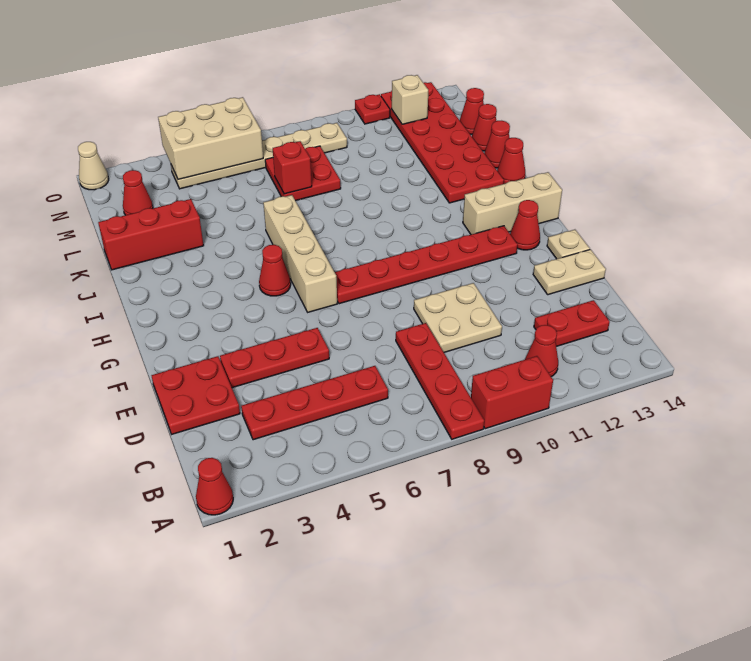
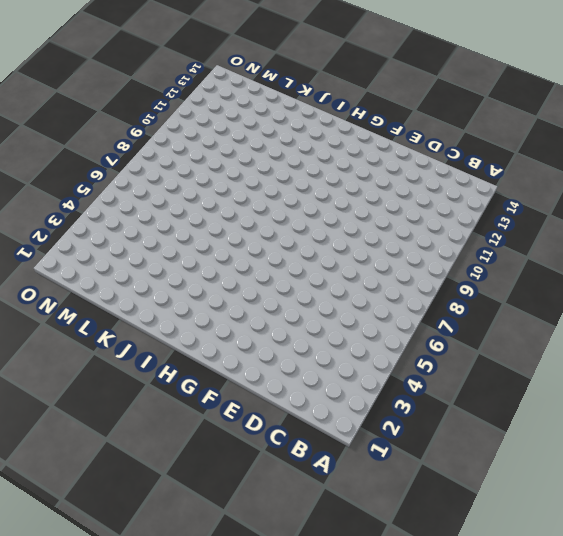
none -> red cone A1 level 1
none -> red plate A8:D8 level 1
none -> red brick A9:A10 level 1
none -> red cone B11 level 1

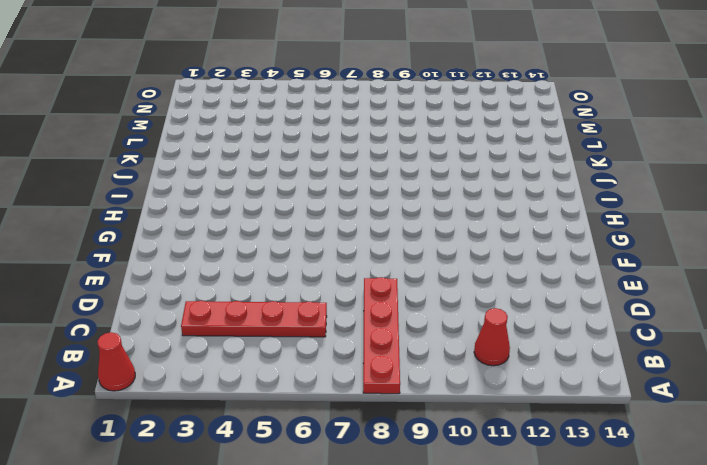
none -> red brick A9:A10 level 1
none -> red plate C12:C13 level 1
none -> red plate D1:E2 level 1
none -> tan plate D9:E10 level 1

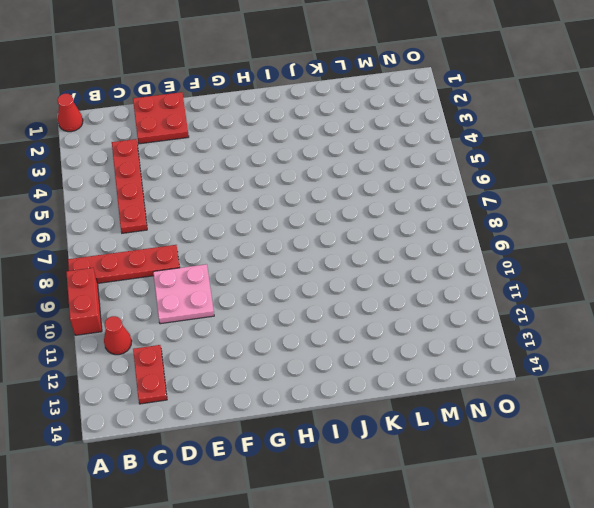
pink plate D9:E10 level 1 -> tan plate D9:E10 level 1
none -> red plate E3:E5 level 1
none -> tan plate E13:E14 level 1
none -> tan plate F14 level 1
none -> tan brick G6:J6 level 1

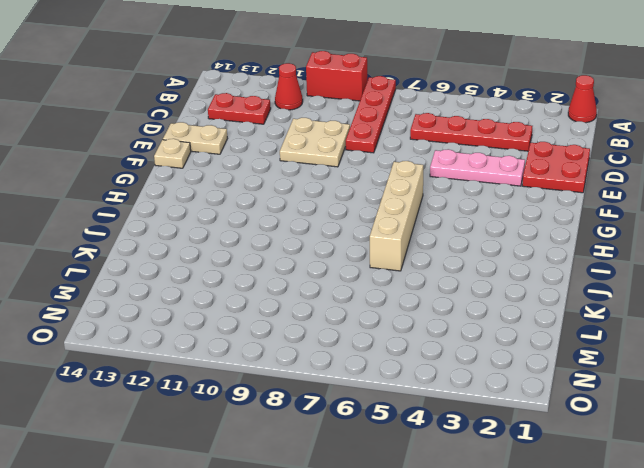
pink plate E3:E5 level 1 -> red plate E3:E5 level 1
none -> red plate G7:G12 level 1
none -> red cone G13 level 1
none -> red cone H5 level 1
none -> tan brick H12:H14 level 1

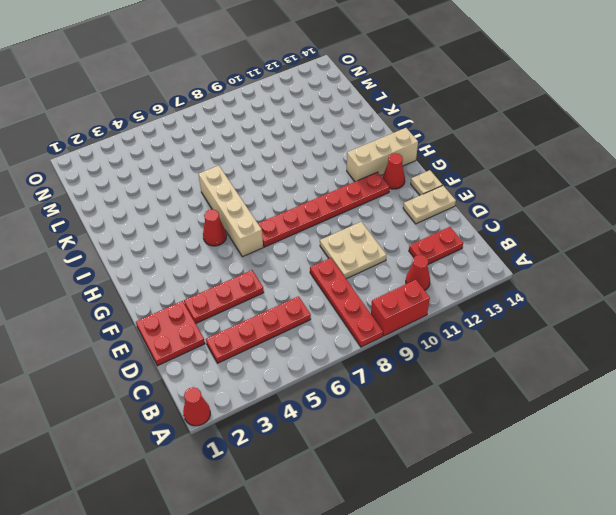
none -> red plate J12:O13 level 1
none -> red cone J14 level 1
none -> red brick K1:K3 level 1
none -> red cone K14 level 1

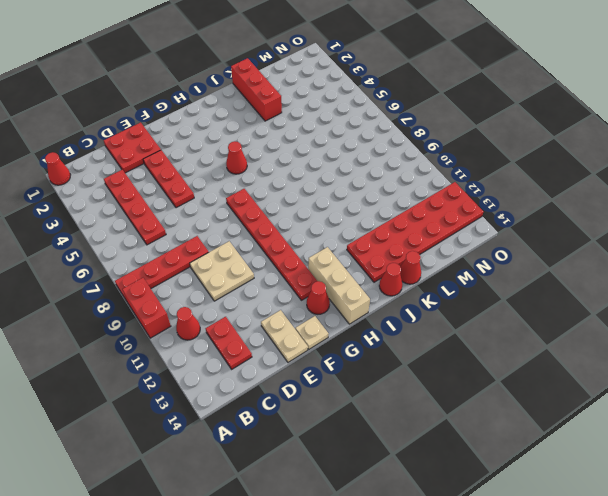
none -> tan brick G6:J6 level 1
none -> red plate L7:M8 level 1
none -> red cone L14 level 1
none -> red cone M2 level 1

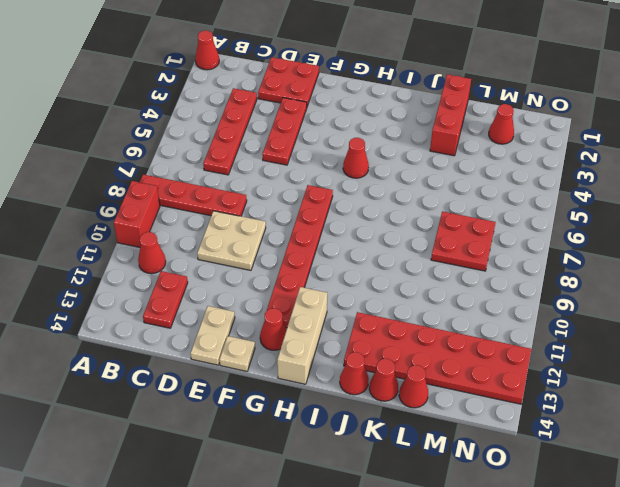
none -> tan brick G6:J6 level 1
none -> red cone M14 level 1
none -> tan plate N4:N9 level 1
none -> tan cone O1 level 1

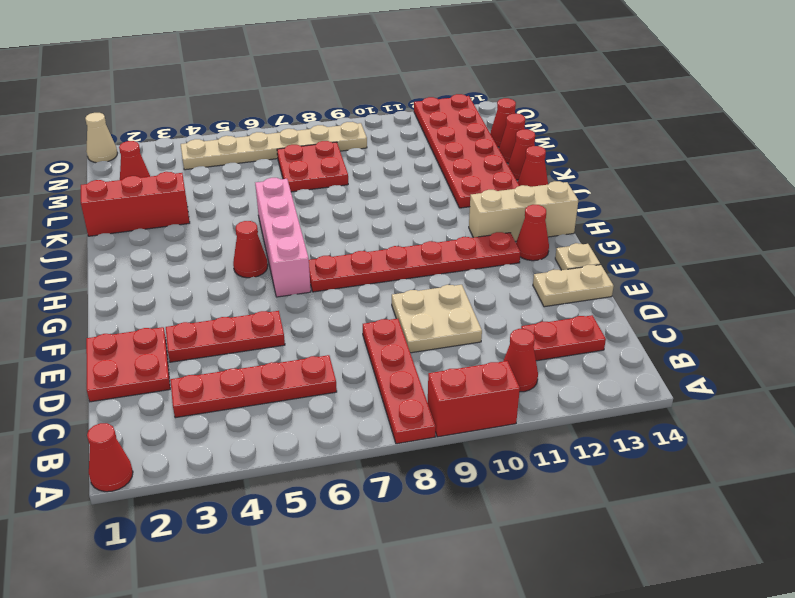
pink brick G6:J6 level 1 -> tan brick G6:J6 level 1
none -> red plate O11 level 1
none -> red brick L7 level 2
none -> tan brick N4:O6 level 2
none -> tan brick N12 level 2

